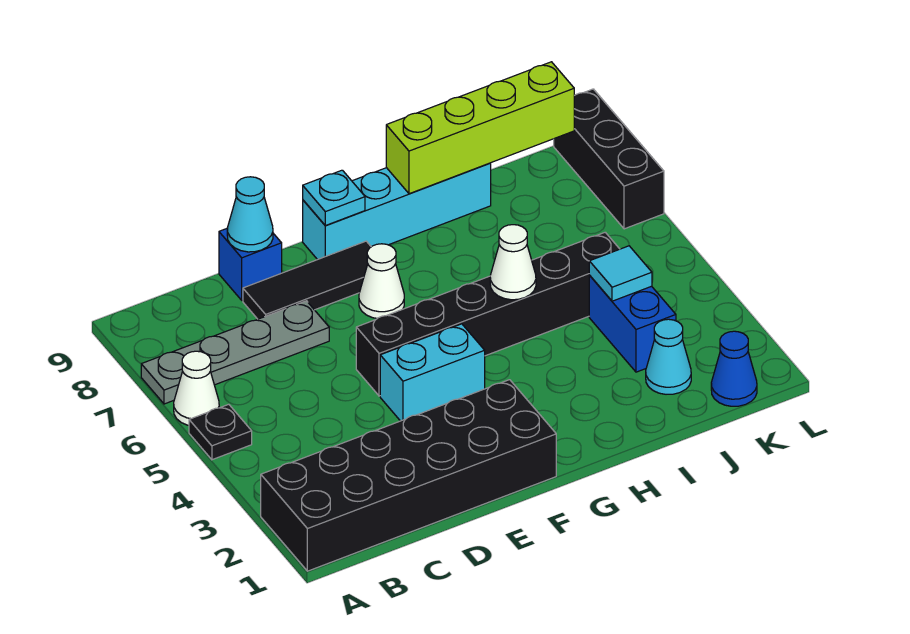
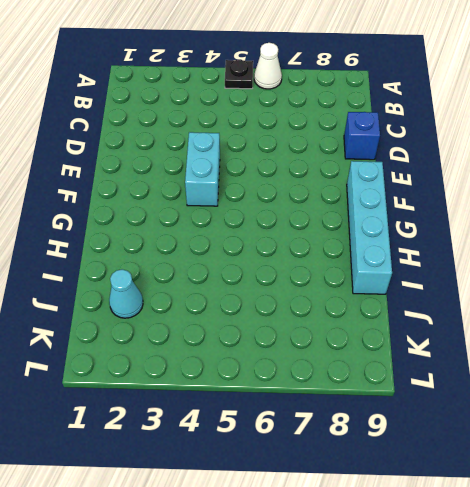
none -> black brick A1:F2 level 1
none -> grey plate A7:D7 level 1
none -> black tile D8:F8 level 1

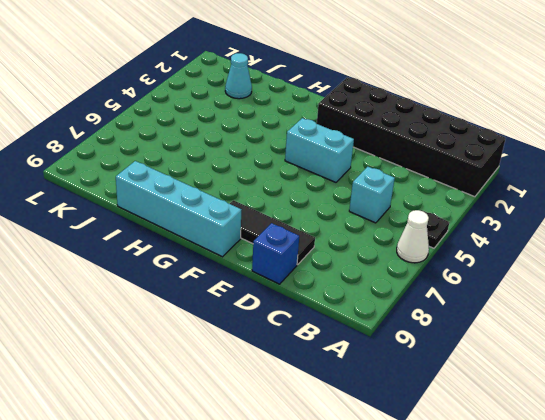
cyan brick C5 level 1 -> none
none -> grey plate A7:D7 level 1
none -> black brick E5:J5 level 1
none -> white cone F7 level 1

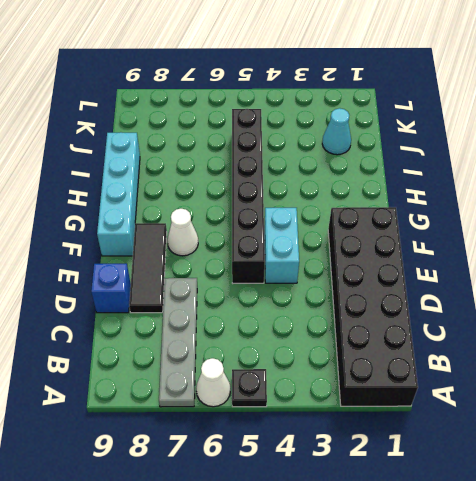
none -> blue brick J3:J4 level 1
none -> blue cone K1 level 1
none -> black brick L7:L9 level 1

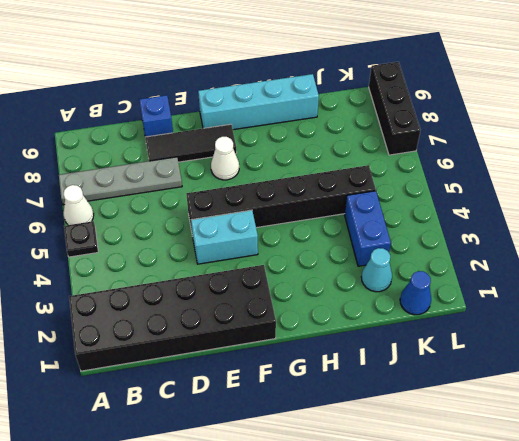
none -> cyan cone D9 level 2
none -> cyan plate F9 level 2
none -> white cone H5 level 2

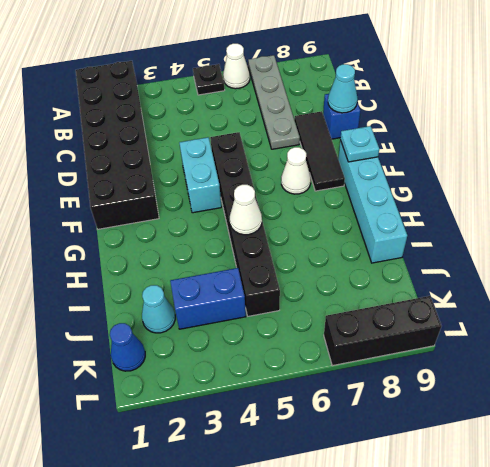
none -> lime brick H9:K9 level 2
none -> cyan tile J4 level 2

